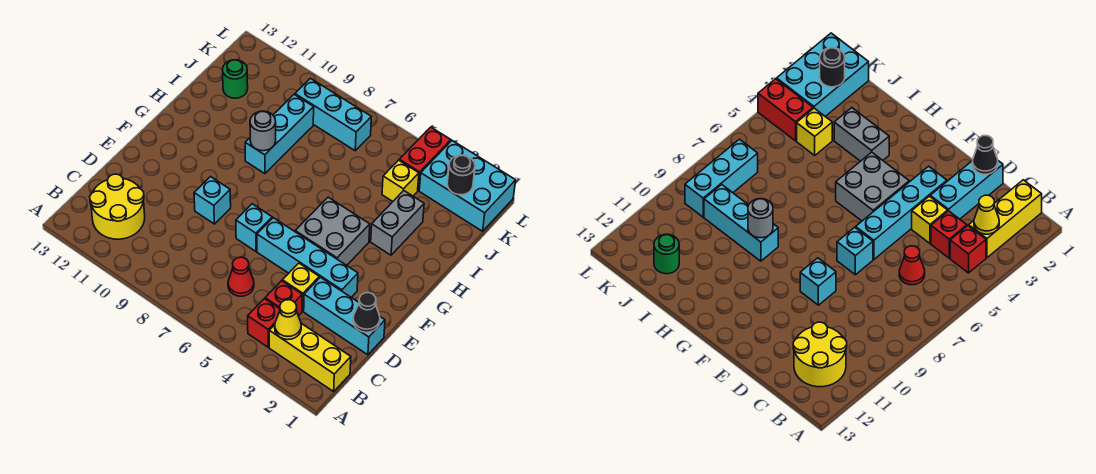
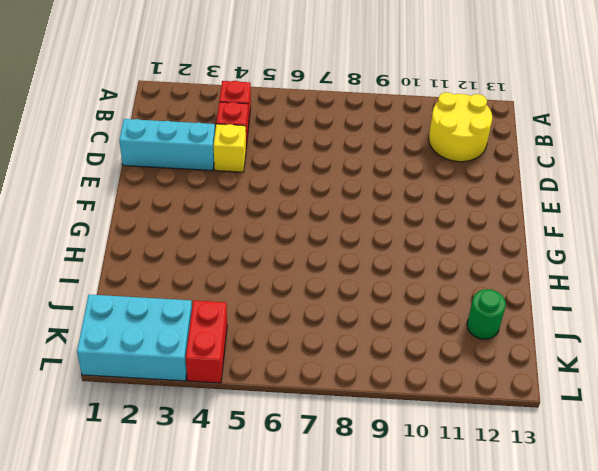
none -> yellow brick B1:B3 level 1
none -> red cone C6 level 1
none -> cyan brick E3:E6 level 1

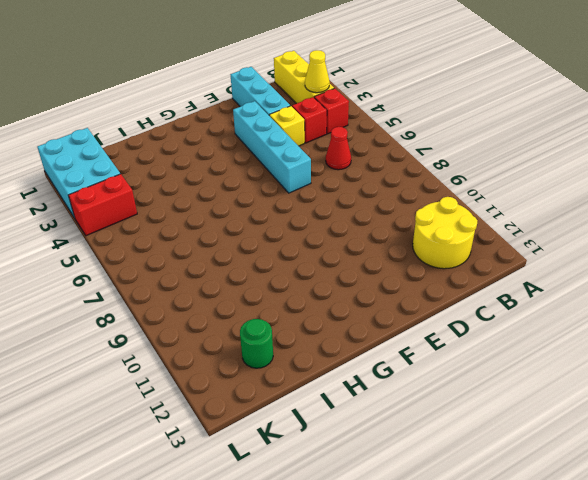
none -> cyan brick E7 level 1
none -> cyan brick E9 level 1
none -> grey brick F4:G5 level 1

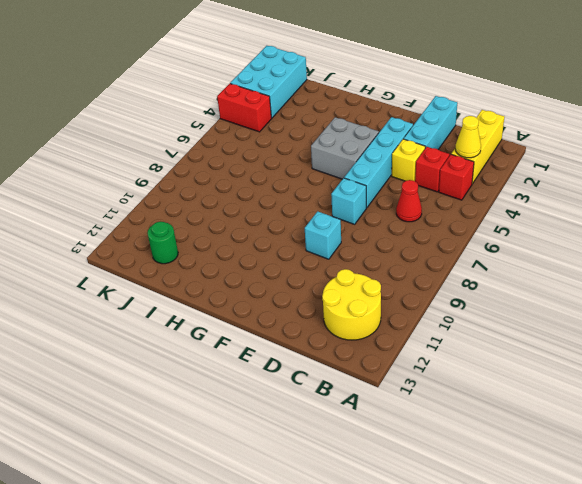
none -> grey brick H3:I3 level 1
none -> cyan brick H9:J9 level 1
none -> yellow brick J4 level 1

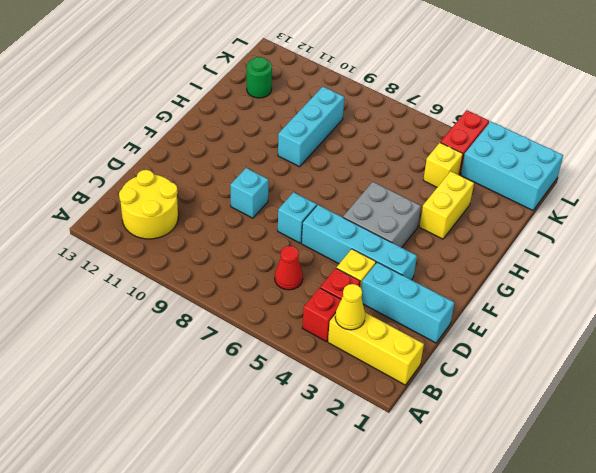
yellow brick H3:I3 level 1 -> grey brick H3:I3 level 1
none -> cyan brick K7:K9 level 1
none -> black cone D1 level 2
none -> grey round brick H9 level 2

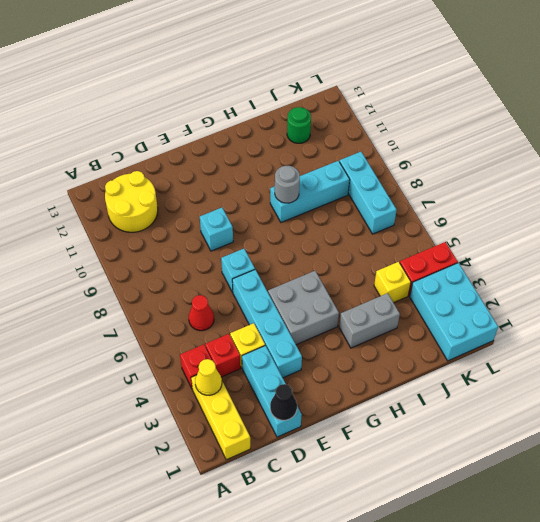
none -> black round brick K2 level 2

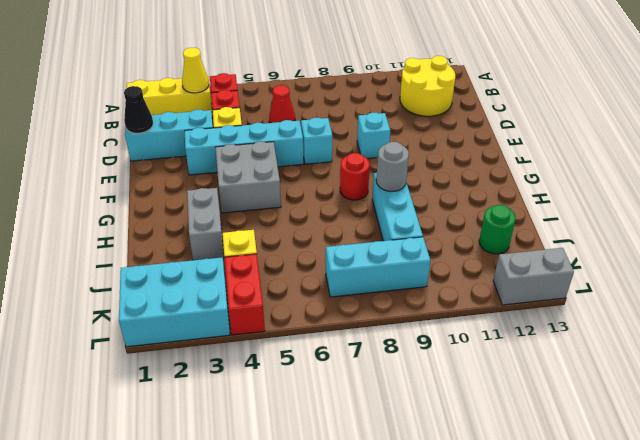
red round brick G8 level 1 -> none
grey brick L12:L13 level 1 -> none
none -> black round brick K2 level 2

